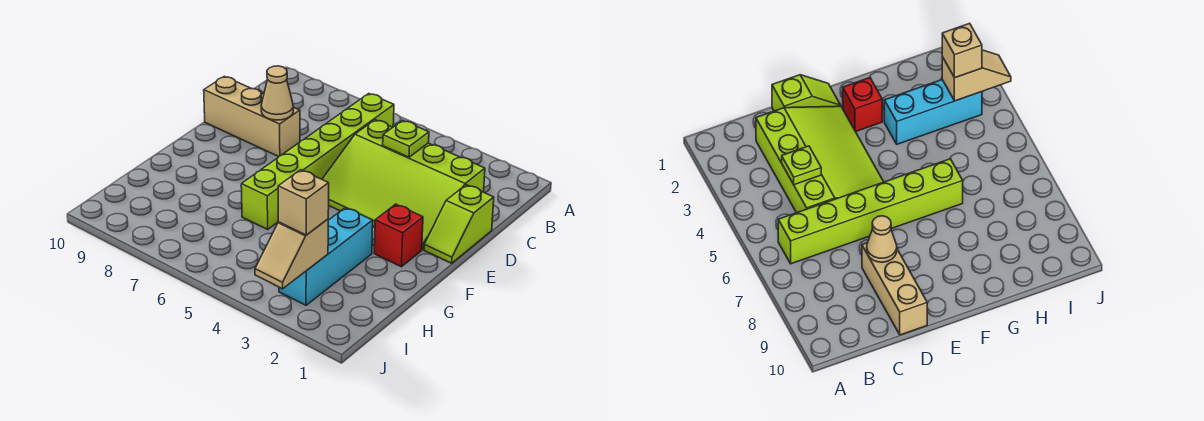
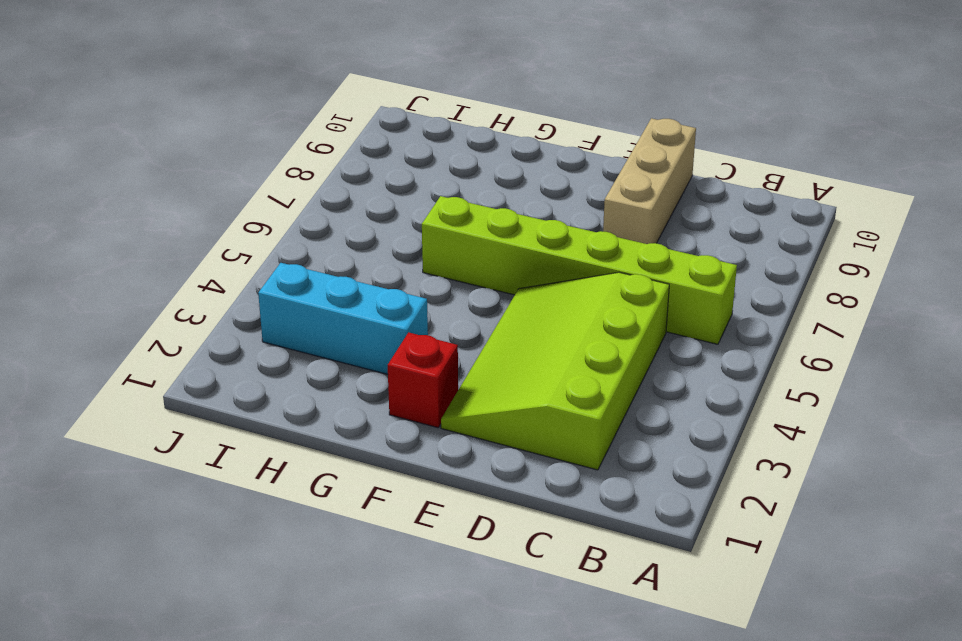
none -> lime slope D1:E1 level 1 top D
none -> lime plate C4 level 2

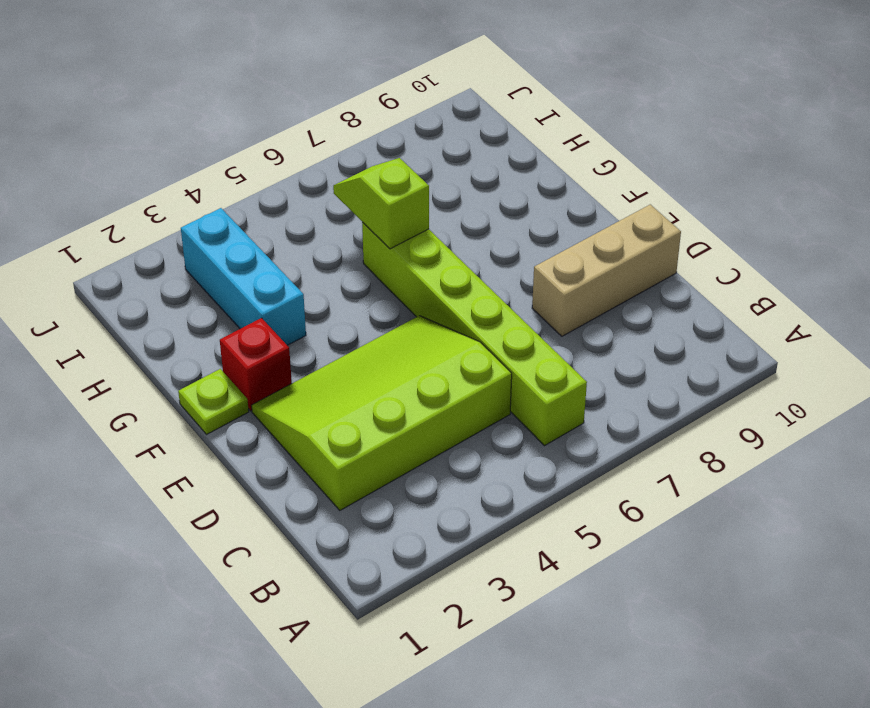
lime plate F1 level 1 -> lime plate C4 level 2
lime slope G6:H6 level 2 top G -> lime slope D1:E1 level 1 top D
none -> tan cone D8 level 2
none -> tan slope I3:J3 level 2 top I

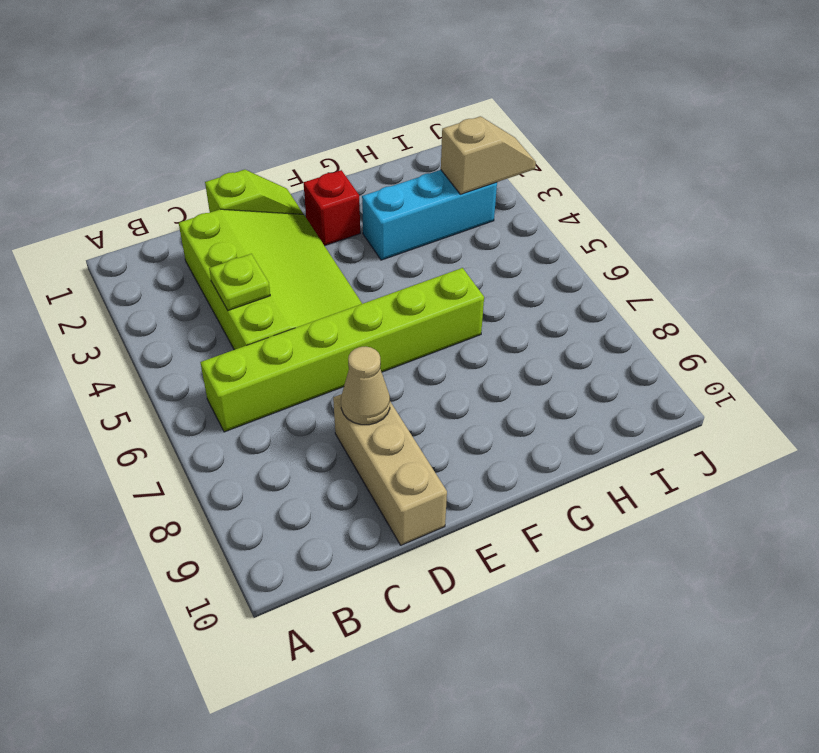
none -> tan brick I3 level 3

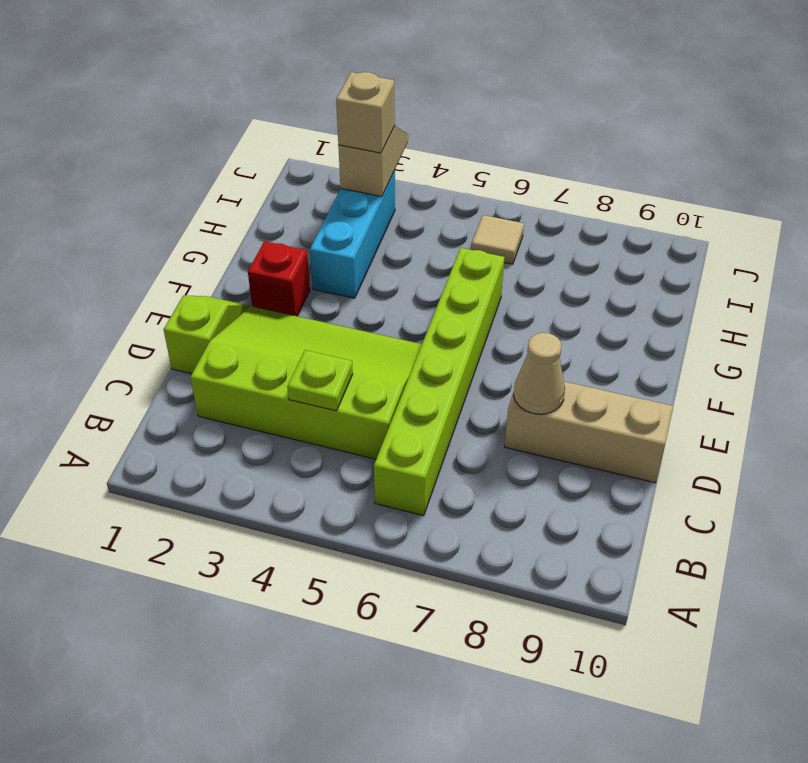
tan tile I6 level 1 -> none

